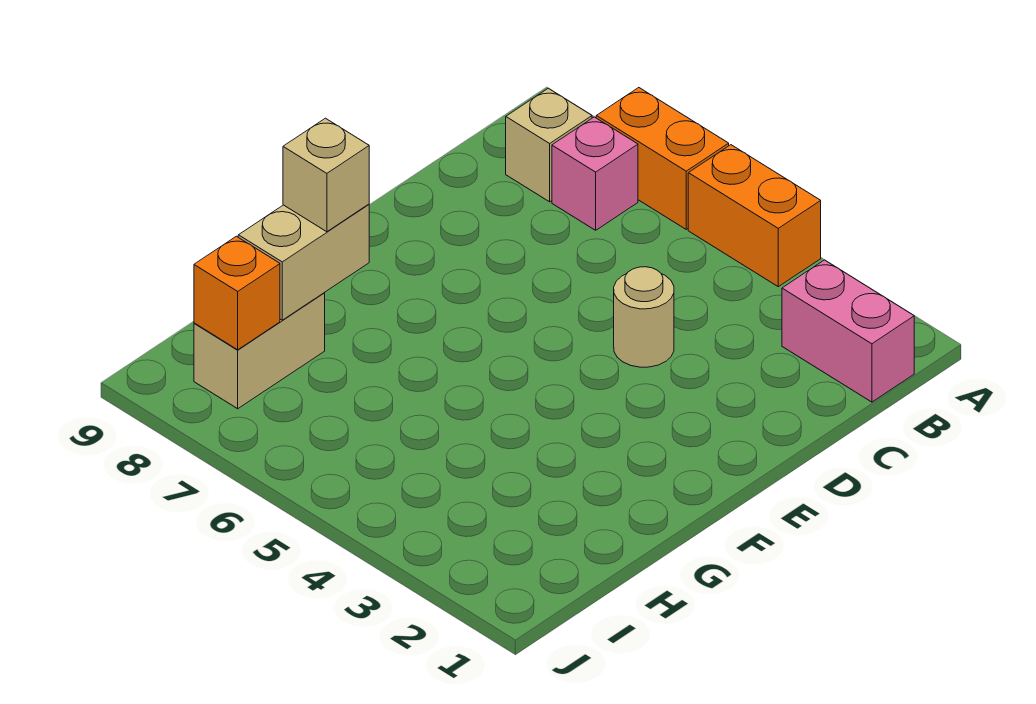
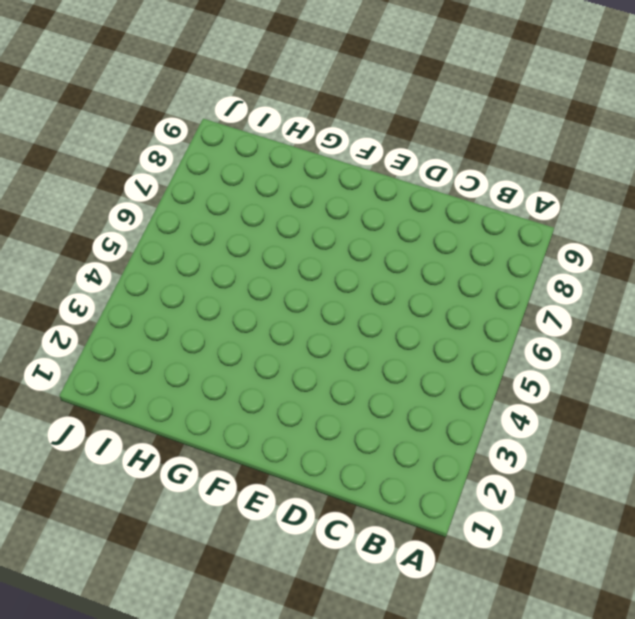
none -> orange brick A4:A5 level 1
none -> orange brick A6:A7 level 1

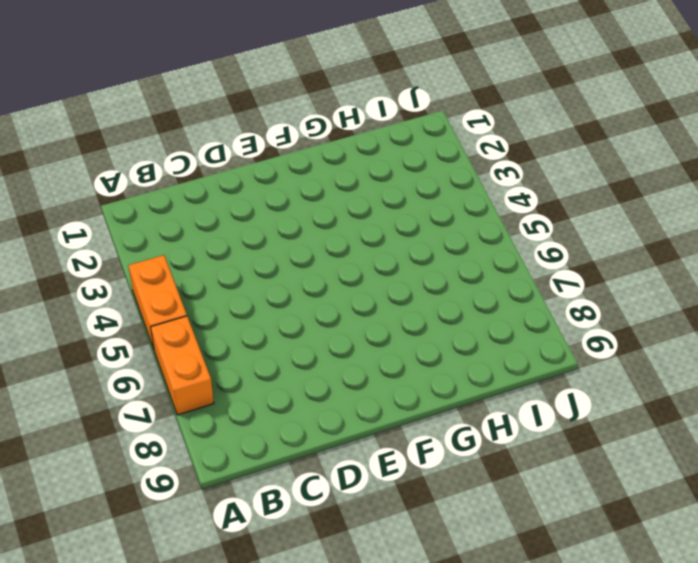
none -> pink brick B1:B2 level 1
none -> pink brick B7 level 1

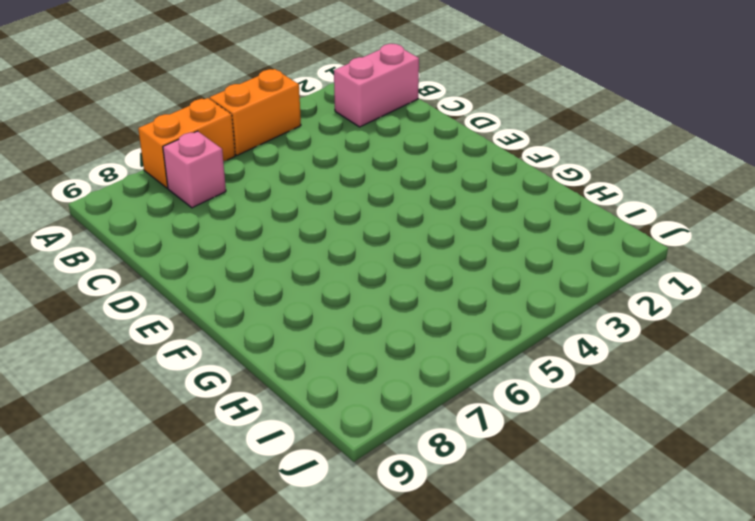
none -> tan brick B8 level 1
none -> tan round brick D4 level 1

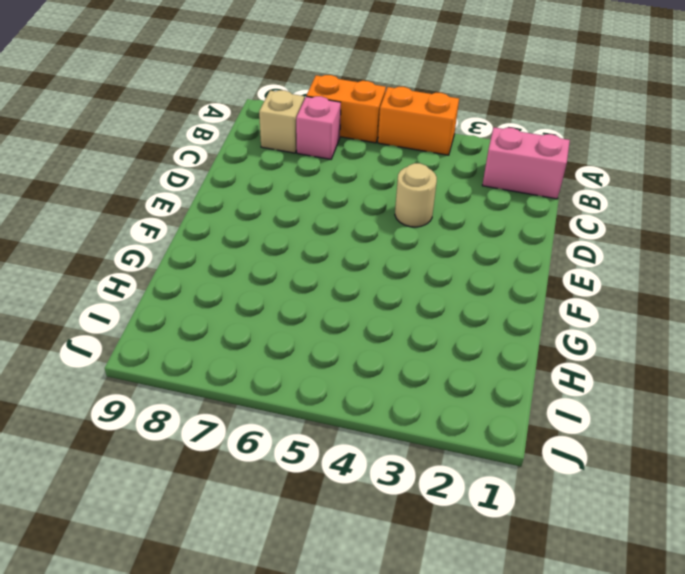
none -> tan brick H8:I8 level 1
none -> tan brick G8:H8 level 2

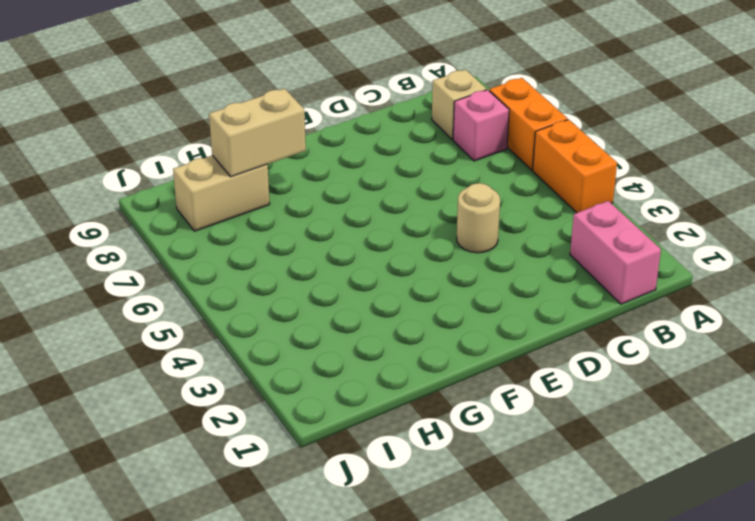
none -> orange brick I8 level 2
none -> tan brick G8 level 3

